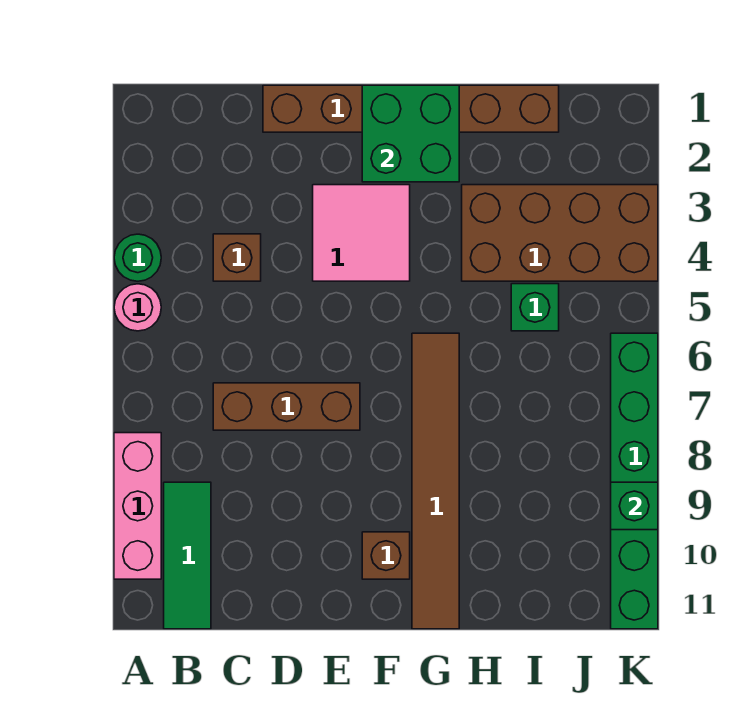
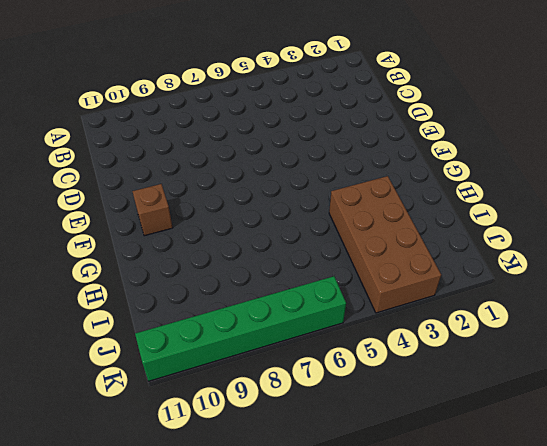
none -> green round brick A4 level 1
none -> pink round brick A5 level 1
none -> pink brick A8:A10 level 1

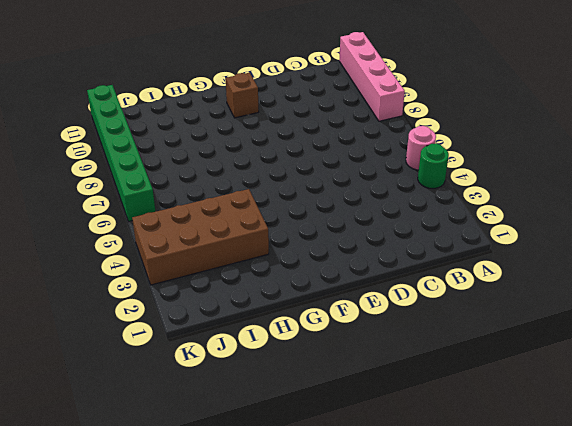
pink brick A8:A11 level 1 -> pink brick A8:A10 level 1
none -> green tile B9:B11 level 1
none -> brown brick C4 level 1
none -> brown brick C7:E7 level 1

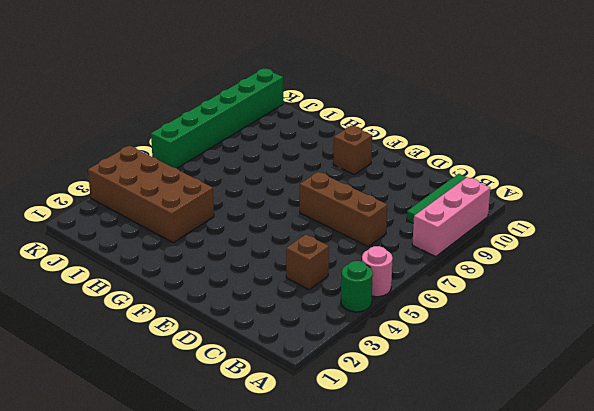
none -> brown brick D1:I1 level 1
none -> pink tile E3:F4 level 1
none -> brown tile G6:G11 level 1

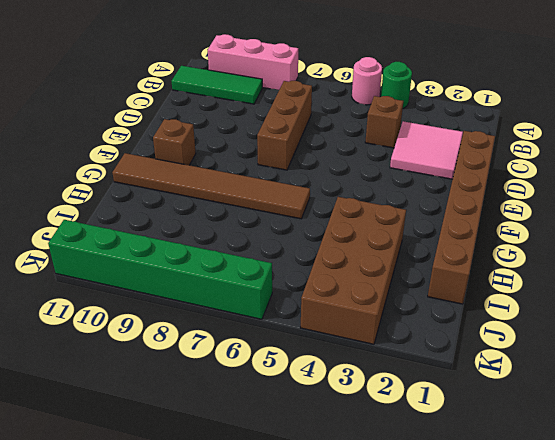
pink tile C2:D3 level 1 -> pink tile E3:F4 level 1
none -> green brick I5 level 1
none -> green brick F1:G2 level 2
none -> green brick K9 level 2

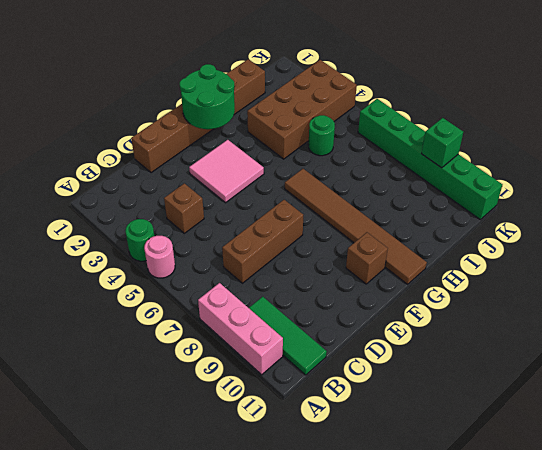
green round brick F1:G2 level 2 -> green brick F1:G2 level 2
green round brick I5 level 1 -> green brick I5 level 1

